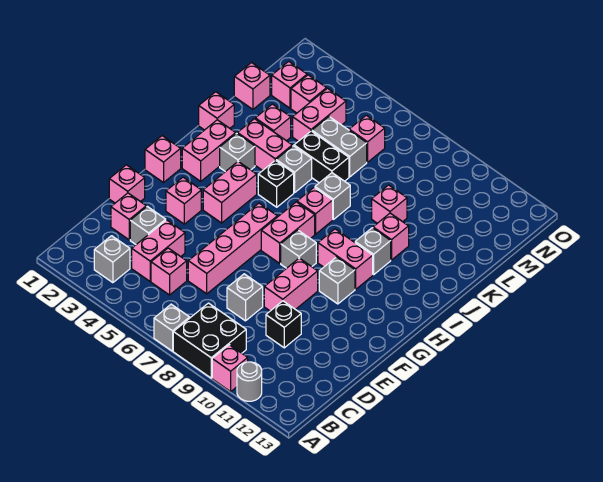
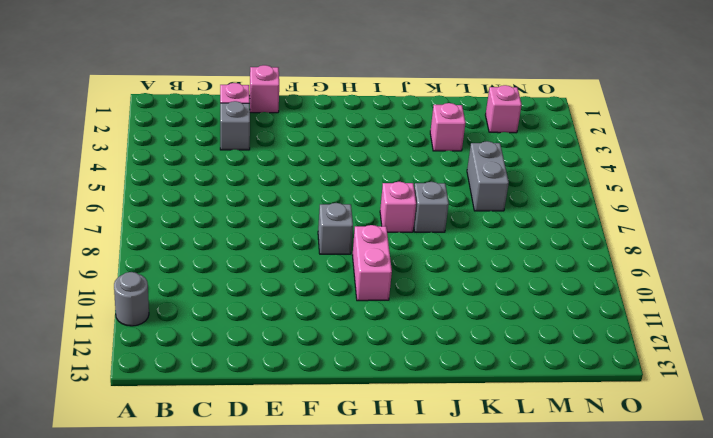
none -> grey brick A7 level 1
none -> black brick A8:B9 level 1
none -> pink brick A10 level 1
none -> grey brick B3 level 1

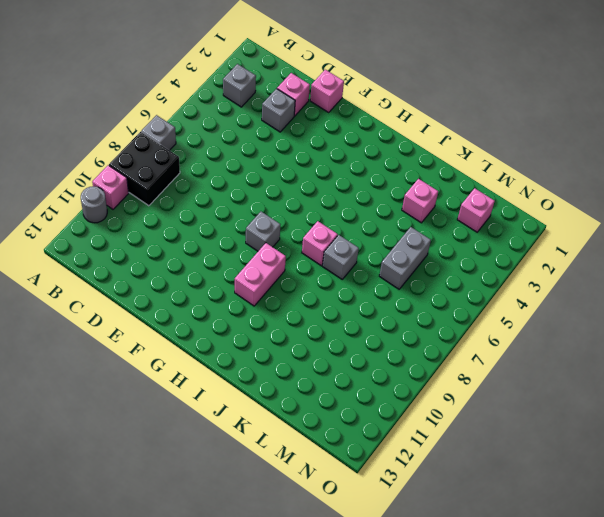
none -> pink brick C4:D4 level 1
none -> pink brick C5 level 1
none -> pink brick D6:G6 level 1
none -> grey brick D8 level 1

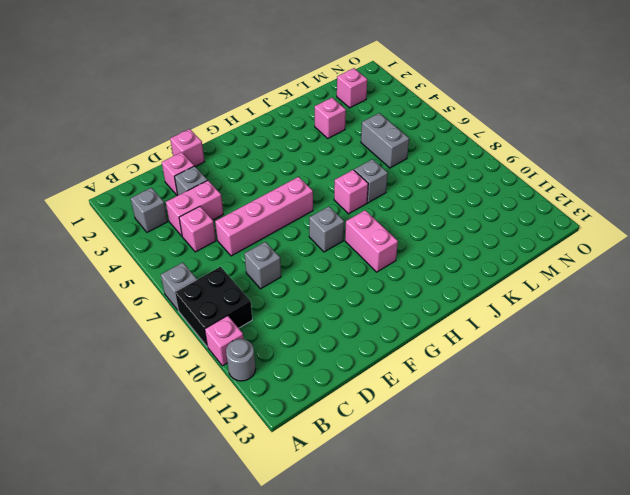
none -> black brick D10 level 1
none -> pink brick E9:F9 level 1
none -> pink brick F3 level 1
none -> pink brick G1 level 1

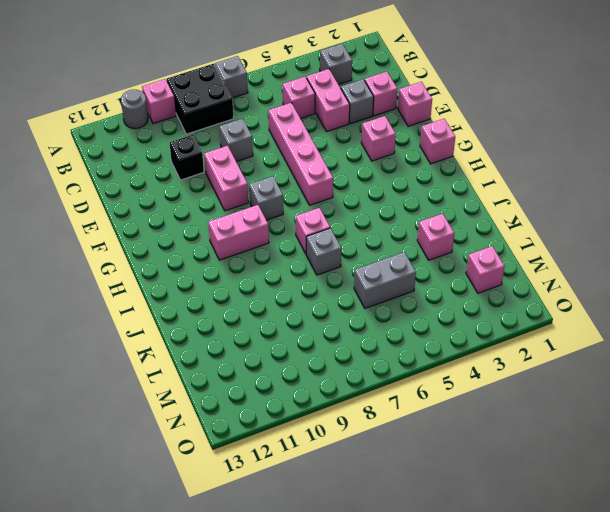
none -> pink brick G4:H4 level 1
none -> pink brick G7:H7 level 1
none -> grey brick G10 level 1
none -> pink brick H2:I2 level 1

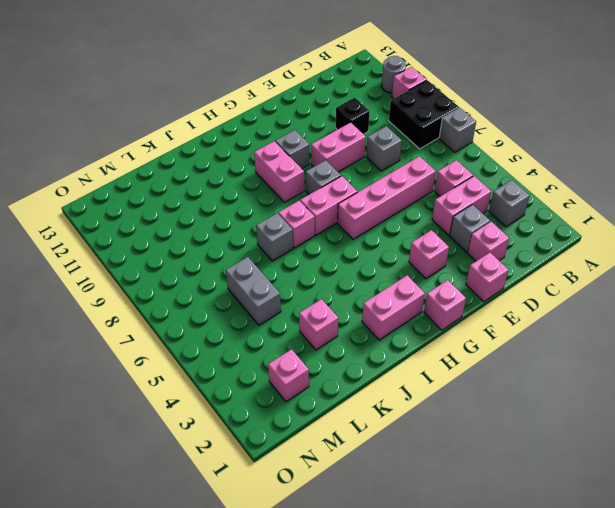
none -> pink brick G4:H4 level 1
none -> grey brick I3 level 1
none -> black brick I5 level 1
none -> grey brick I10 level 1

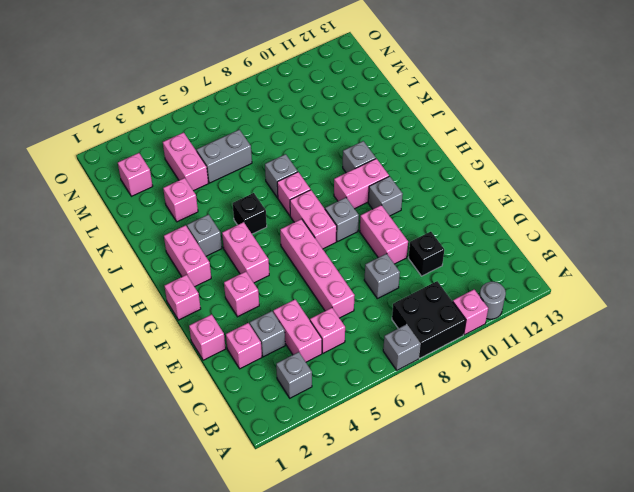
none -> pink brick J1 level 1
none -> pink brick J3:J4 level 1
none -> grey brick J5 level 1
none -> pink brick J10 level 1

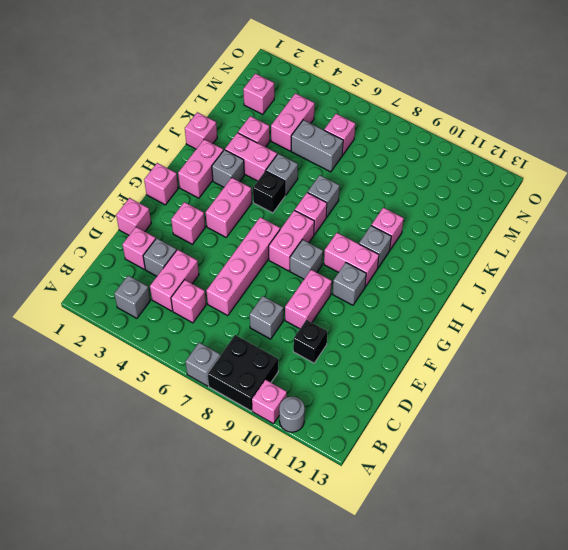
none -> black brick K5:K6 level 1
none -> pink brick K9 level 1
none -> pink brick L1 level 1
none -> pink brick M3 level 1

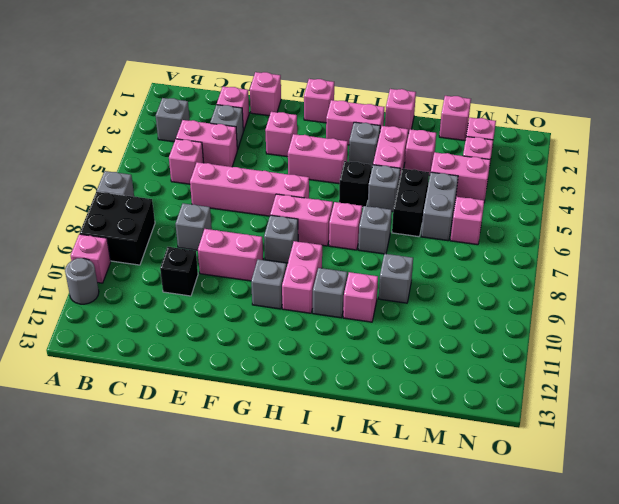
grey brick K9 level 1 -> pink brick K9 level 1

